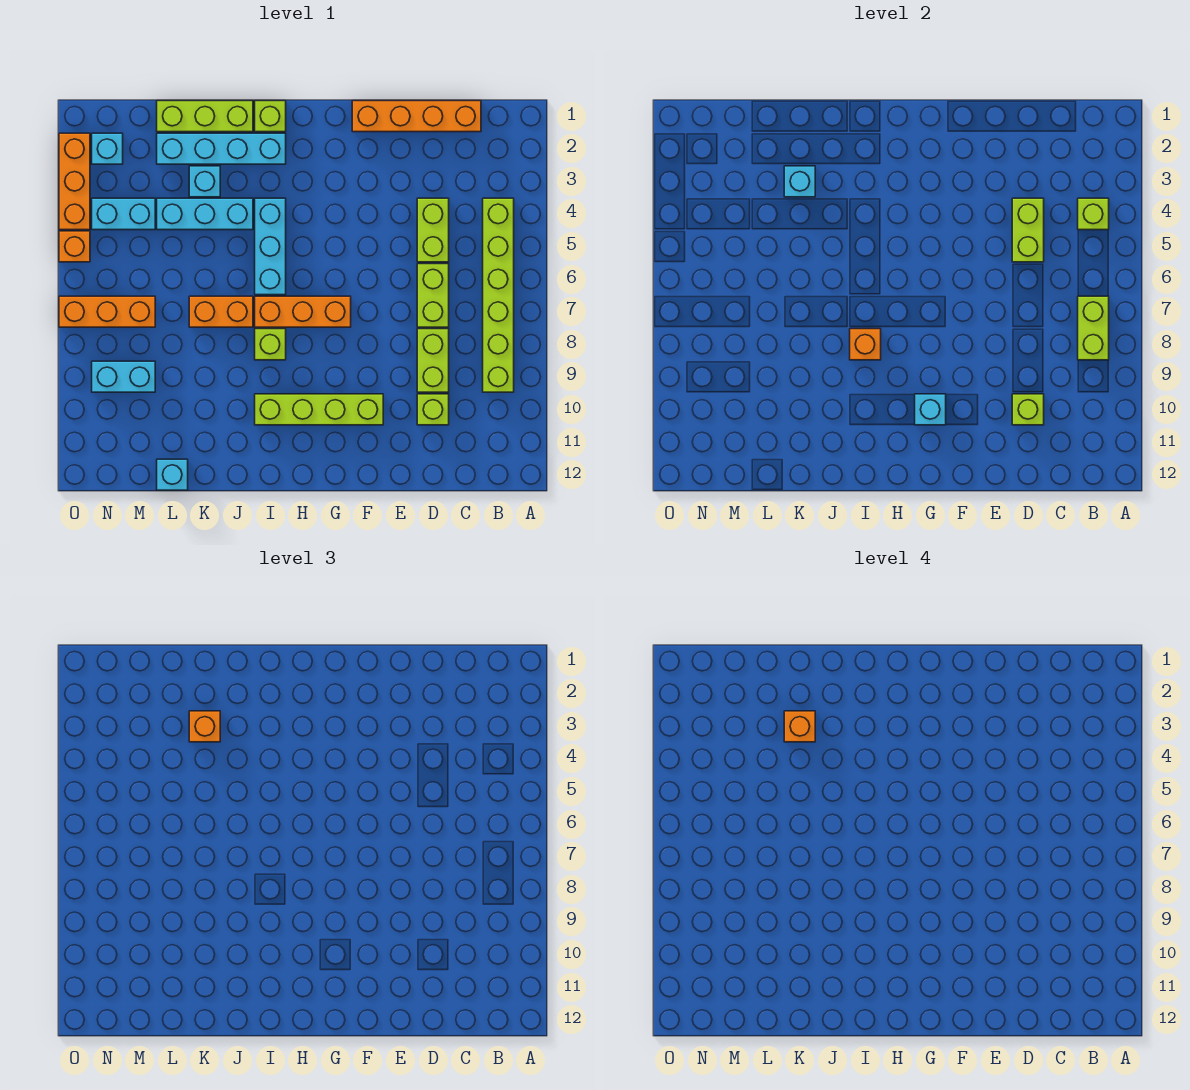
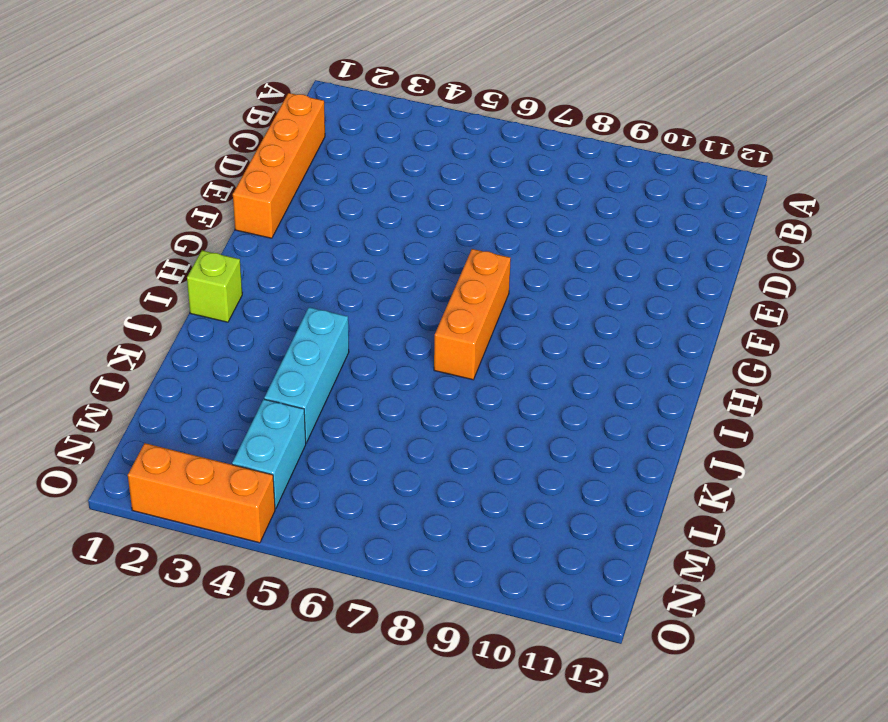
none -> lime brick B4:B9 level 1
none -> lime brick D4:D5 level 1
none -> lime brick D6:D7 level 1
none -> lime brick D8:D9 level 1

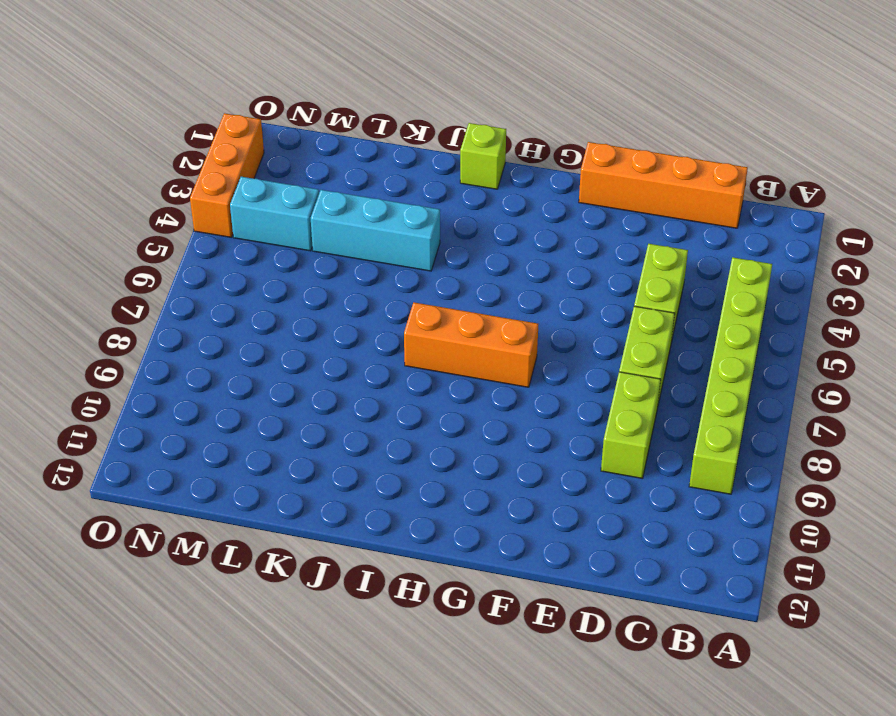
none -> lime brick D10 level 1
none -> lime brick F10:I10 level 1
none -> cyan brick I2:L2 level 1
none -> cyan brick I4:I6 level 1

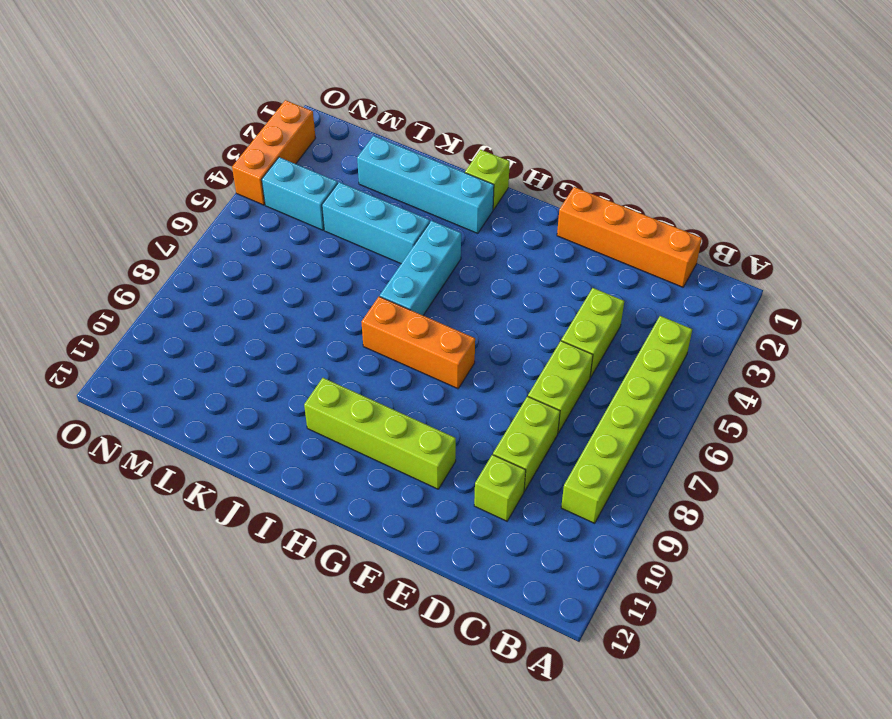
none -> lime brick I8 level 1
none -> lime brick J1:L1 level 1
none -> orange brick J7:K7 level 1
none -> cyan brick K3 level 1

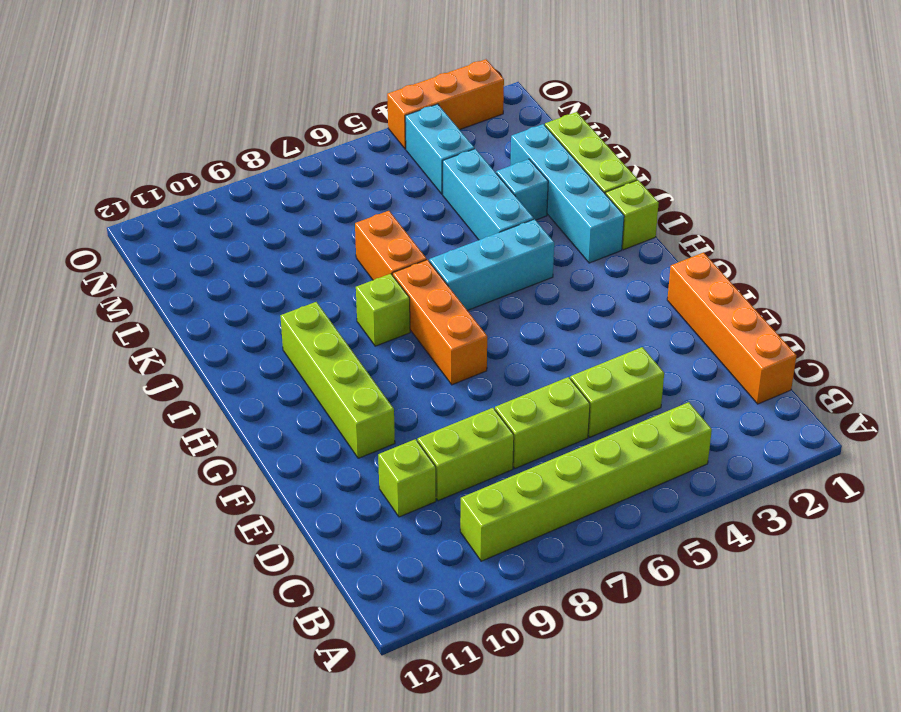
none -> cyan brick L12 level 1
none -> orange brick M7:O7 level 1
none -> cyan brick M9:N9 level 1
none -> cyan brick N2 level 1

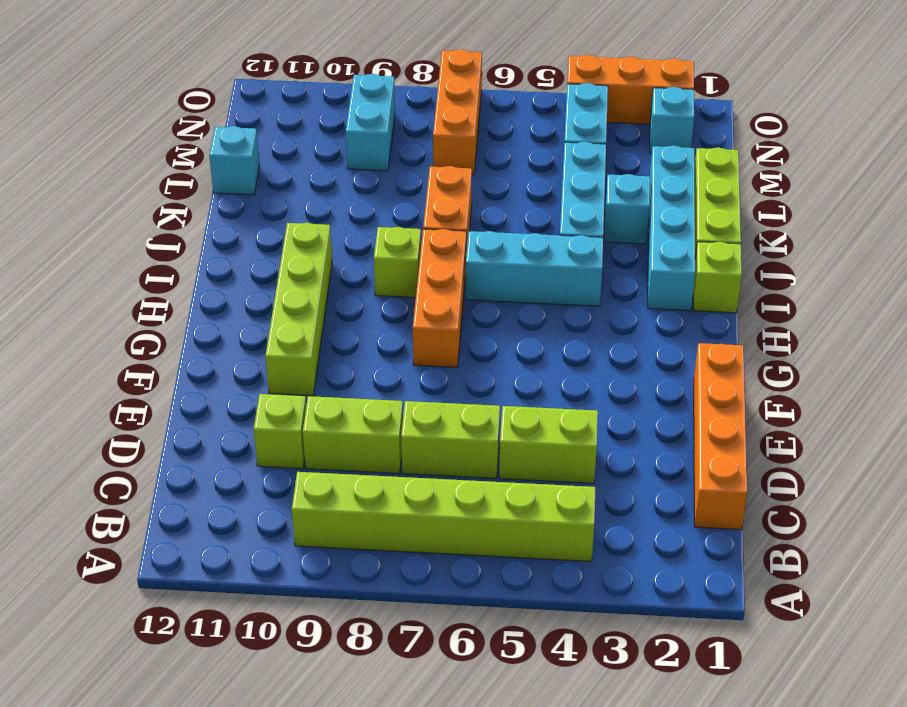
none -> orange brick O5 level 1
none -> lime brick B4 level 2
none -> lime brick B7:B8 level 2
none -> lime brick D4:D5 level 2

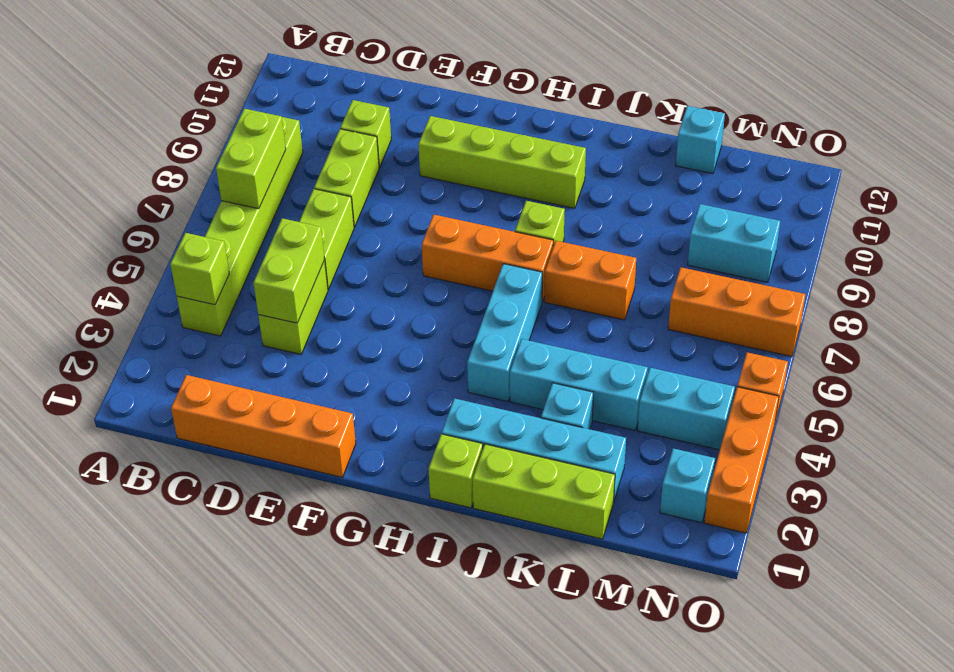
none -> lime brick D10 level 2
none -> cyan brick G10 level 2
none -> orange brick I8 level 2
none -> cyan brick K3 level 2

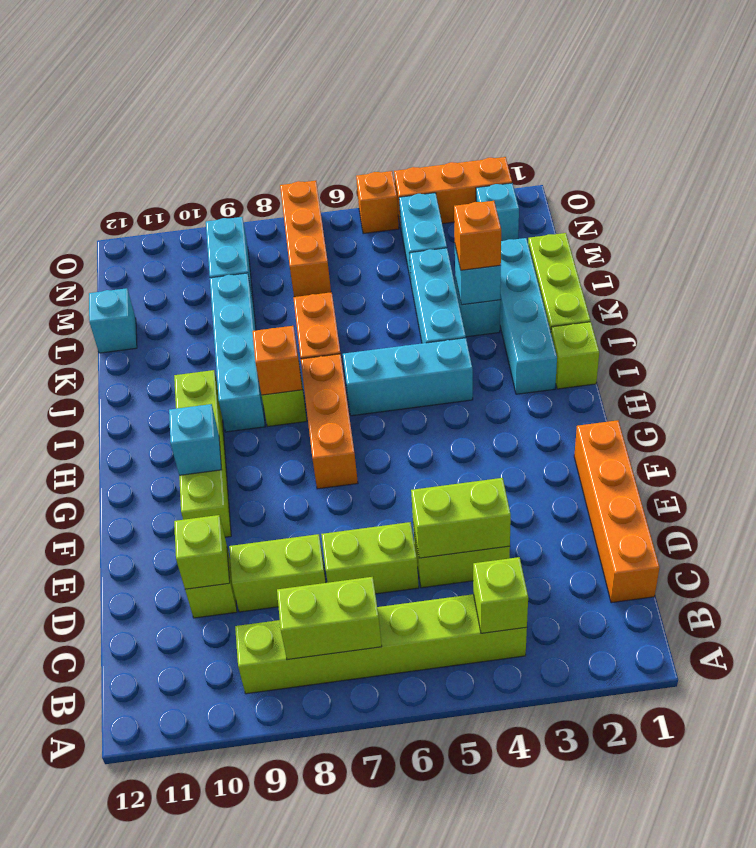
cyan brick I9:L9 level 1 -> none
none -> orange brick K3 level 4

